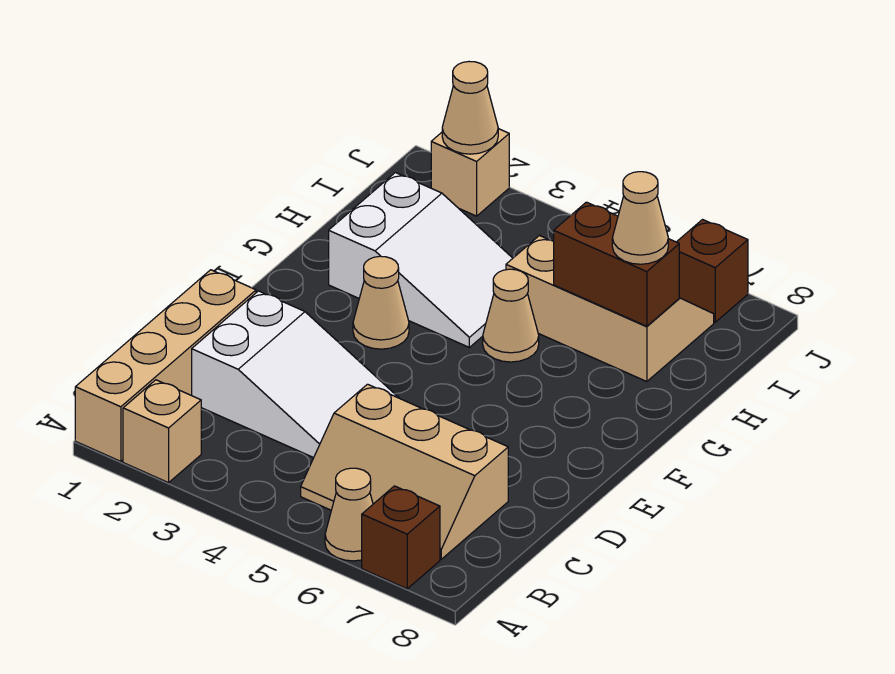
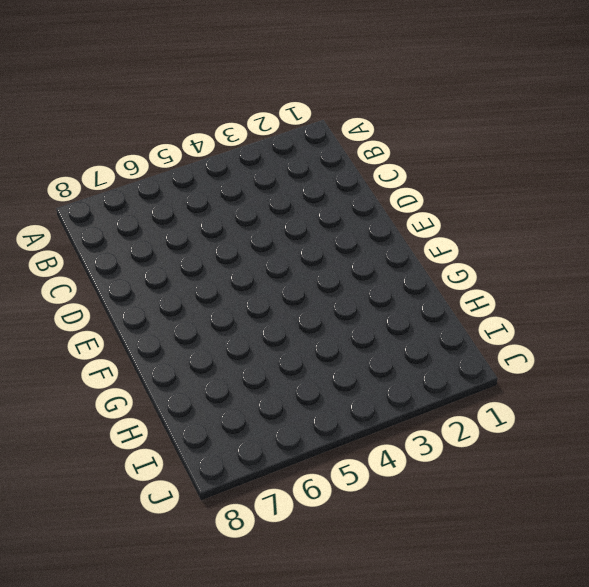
none -> tan brick A1:D1 level 1
none -> tan brick A2 level 1
none -> tan cone A6 level 1

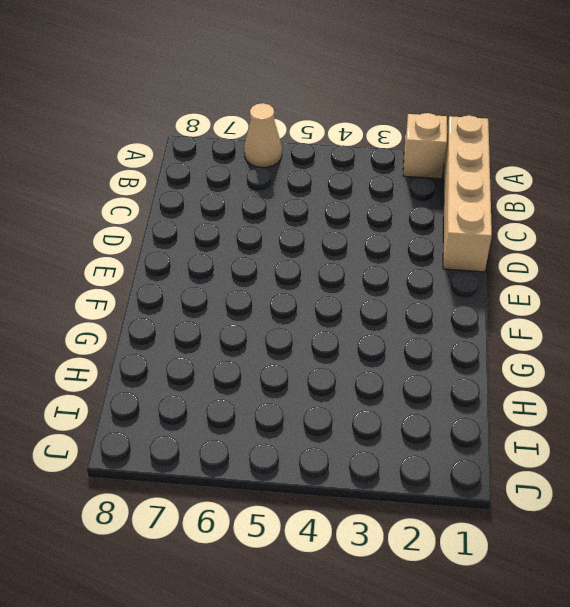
none -> brown brick A7 level 1
none -> tan slope B5:C7 level 1 top C
none -> white slope C2:D4 level 1 top 2

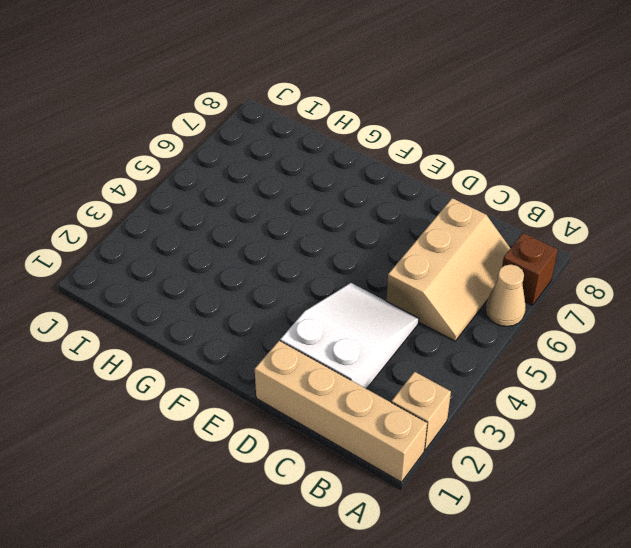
none -> tan cone F3 level 1
none -> white slope G2:H4 level 1 top 2
none -> tan cone G5 level 1

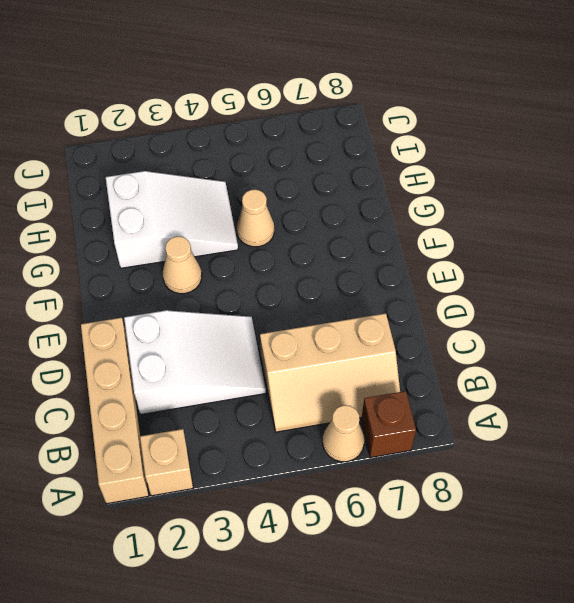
none -> tan slope H5:I7 level 1 top H
none -> tan brick J2 level 1
none -> brown brick J7 level 1

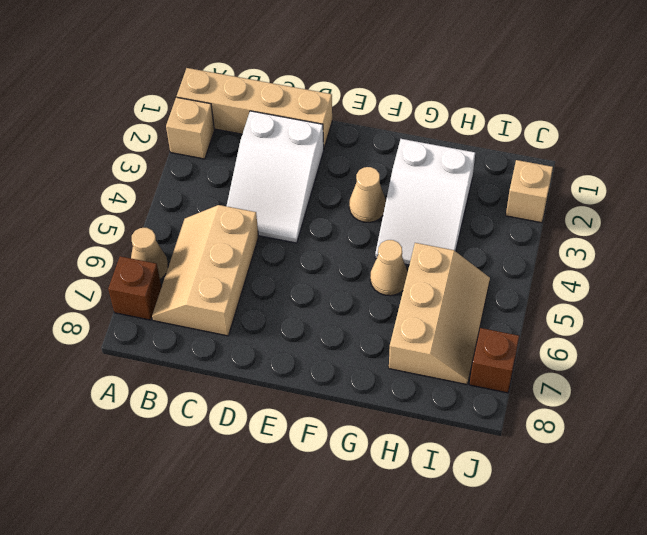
none -> brown brick H6:H7 level 2
none -> tan cone J2 level 2
none -> tan cone H7 level 3

